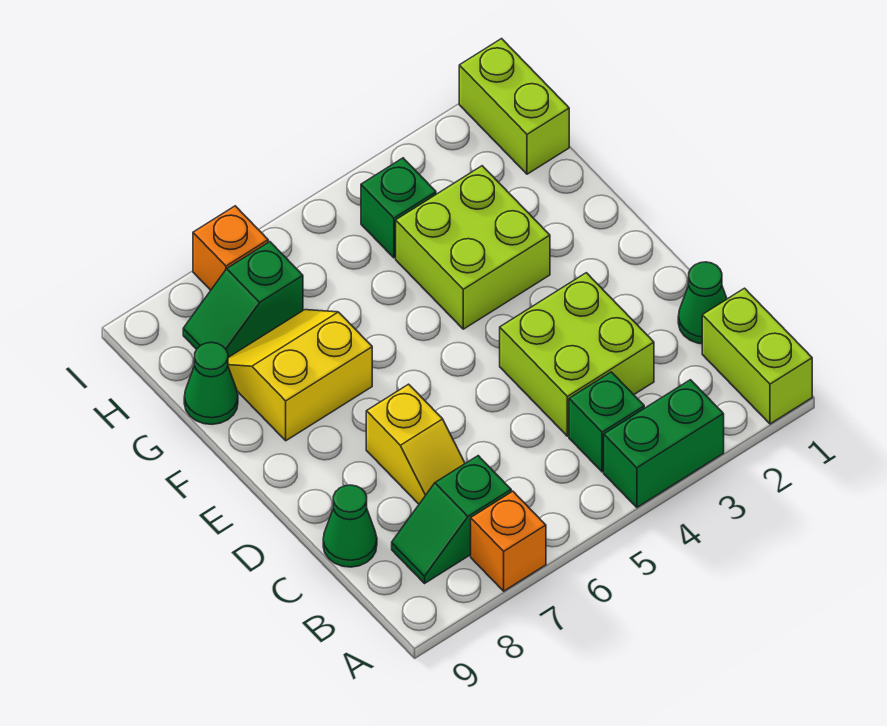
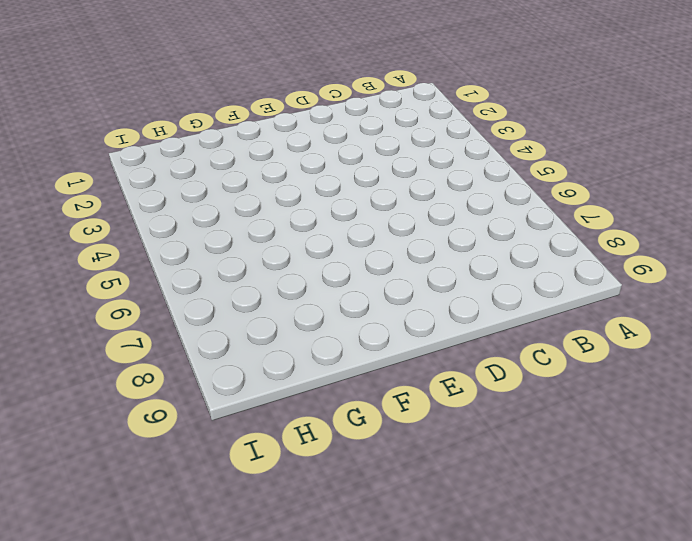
none -> lime brick A1:B1 level 1
none -> green brick A3:A4 level 1
none -> orange brick A7 level 1

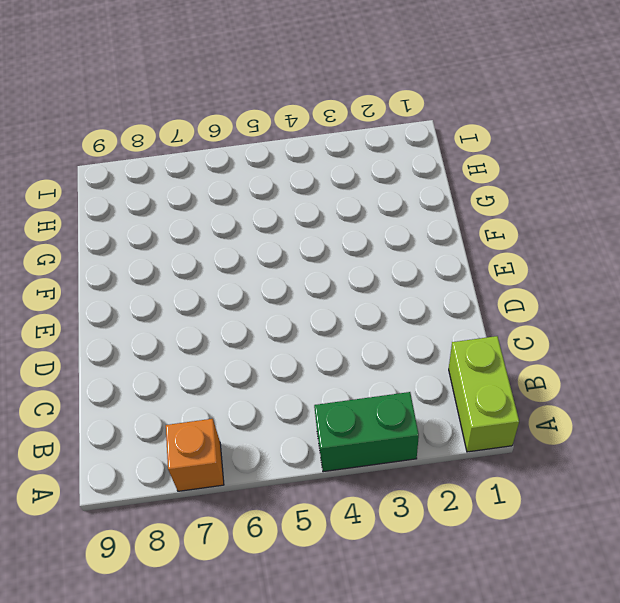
none -> green brick B4 level 1
none -> green slope B7:B8 level 1 top 7
none -> green cone C1 level 1

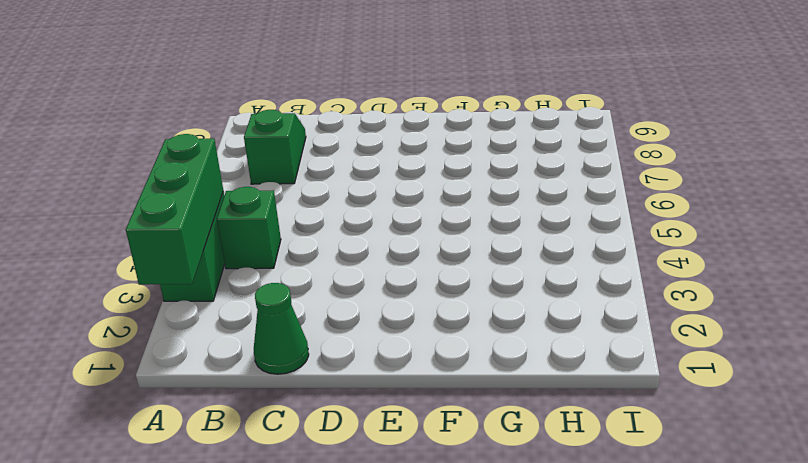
green brick A2:A4 level 2 -> none
none -> lime brick A1:B1 level 1
none -> orange brick A7 level 1
none -> lime brick C3:D4 level 1

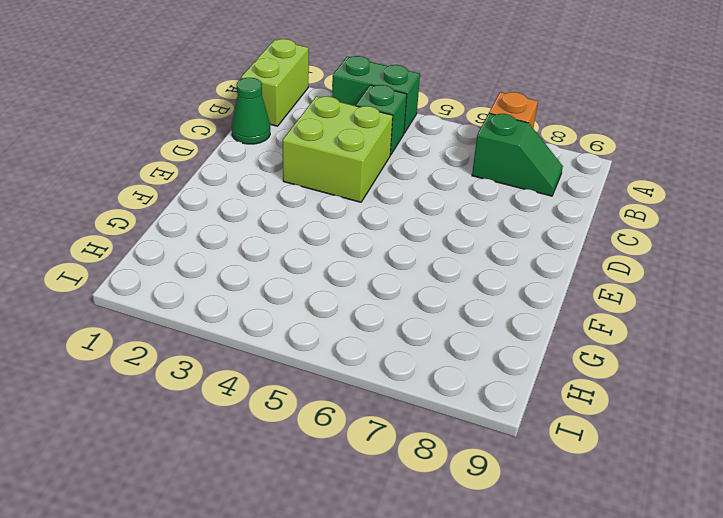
none -> yellow slope C7:D7 level 1 top D
none -> green cone C9 level 1
none -> lime brick F3:G4 level 1

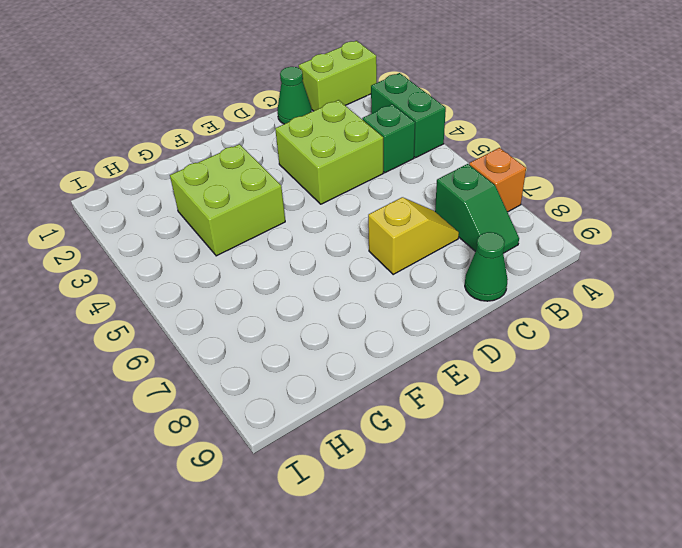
none -> yellow slope F7:G8 level 1 top F
none -> green cone G9 level 1
none -> lime brick H1:I1 level 1

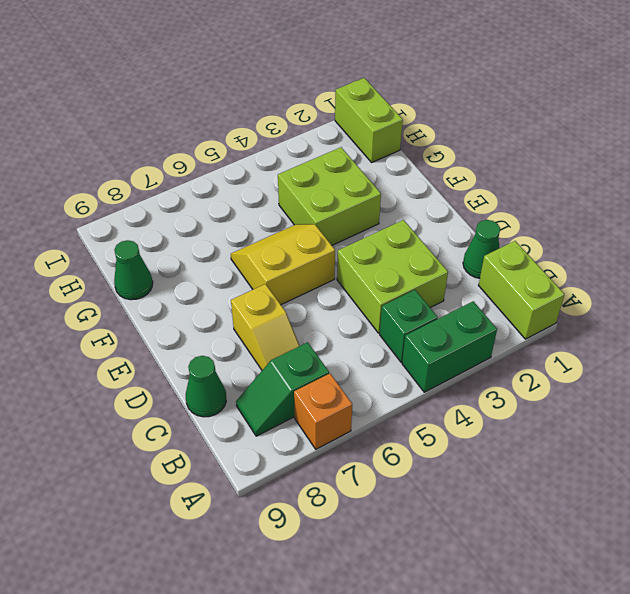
yellow slope E5:F6 level 1 top E -> yellow slope F7:G8 level 1 top F
none -> green brick H4 level 1
none -> green slope H7:H8 level 1 top 7
none -> orange brick I7 level 1

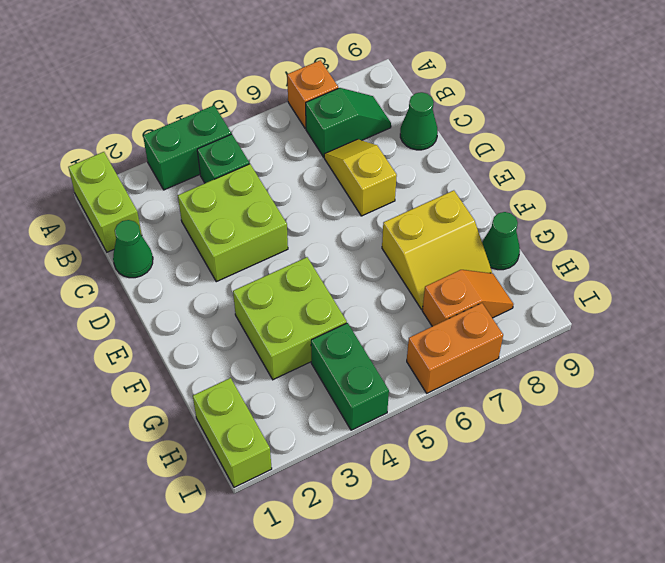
green brick H4:I4 level 1 -> green brick H4 level 1
orange slope H7:H8 level 1 top 7 -> green slope H7:H8 level 1 top 7
orange brick I6:I7 level 1 -> orange brick I7 level 1

